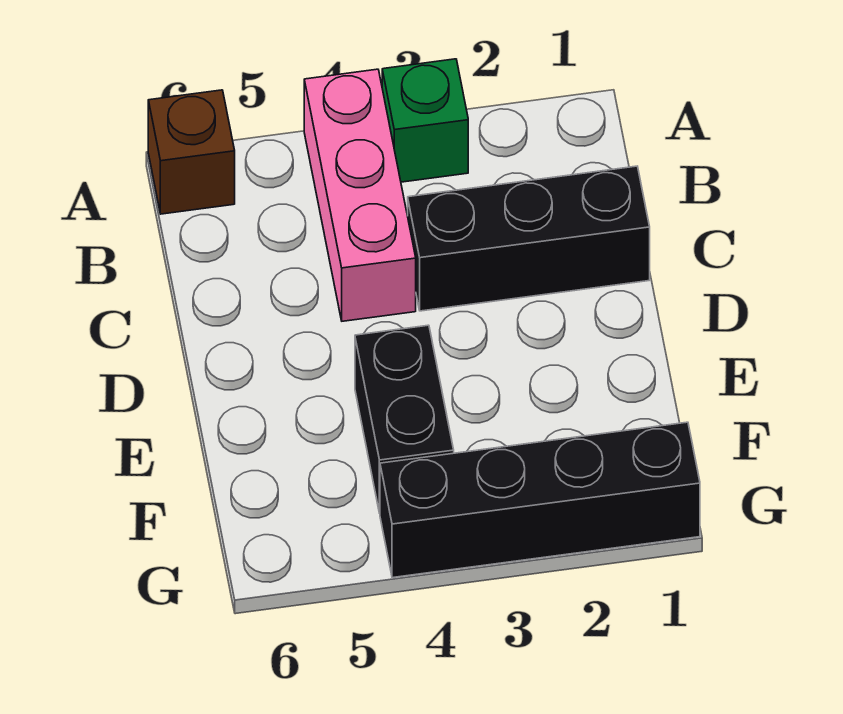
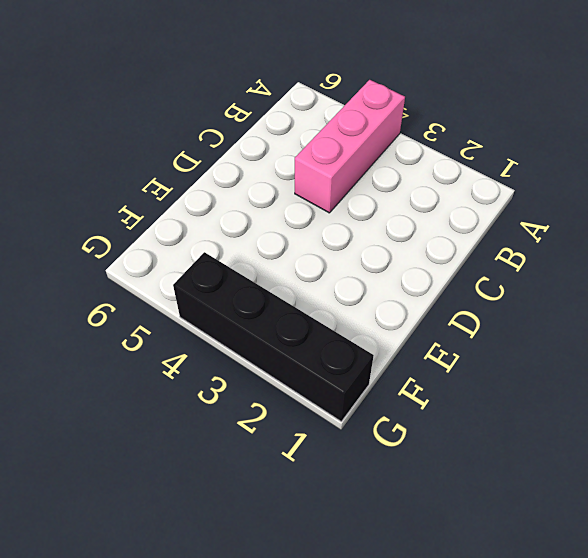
none -> green brick A3 level 1
none -> brown brick A6 level 1

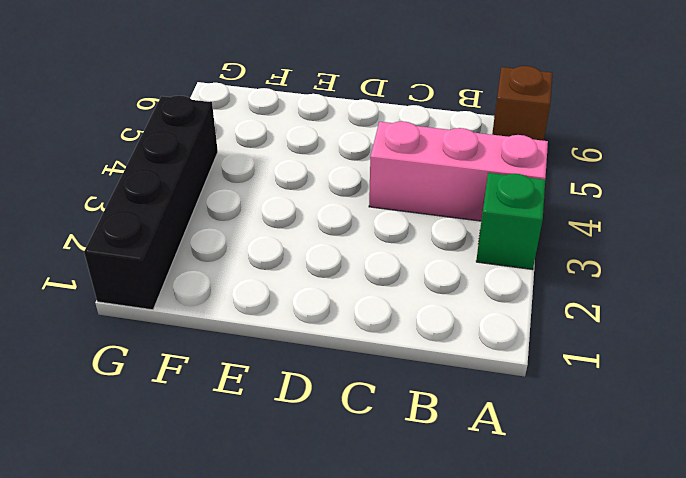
none -> black brick C1:C3 level 1
none -> black brick E4:F4 level 1

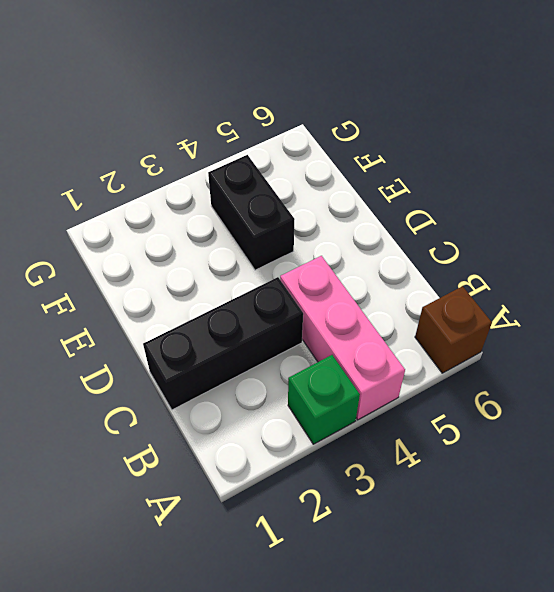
none -> black brick G1:G4 level 1

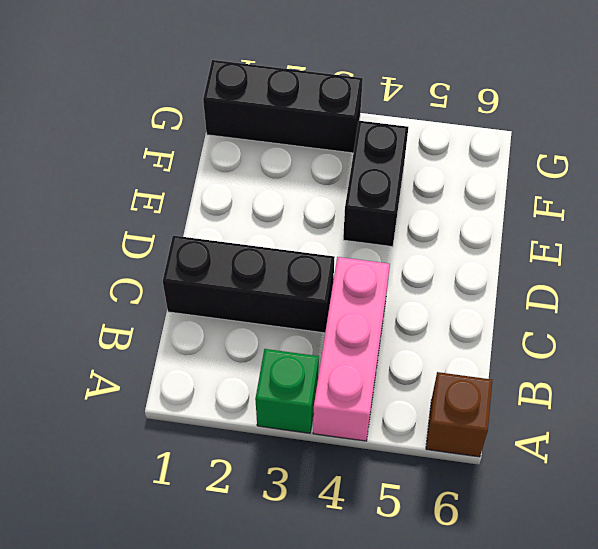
black brick G1:G3 level 1 -> black brick G1:G4 level 1

